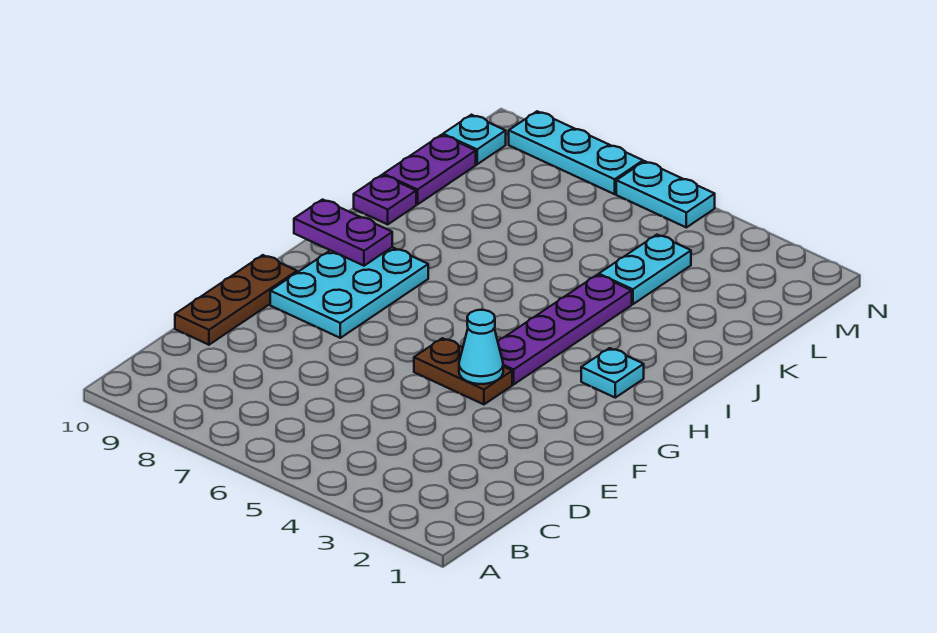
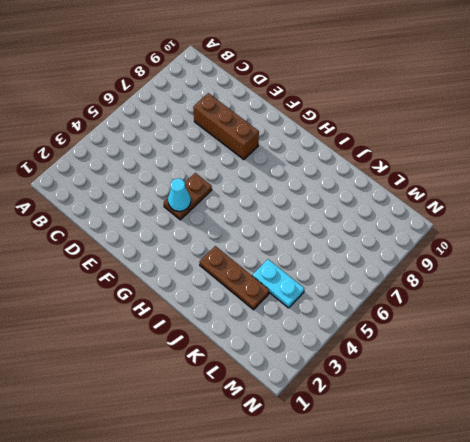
brown brick D8:F8 level 1 -> cyan plate F8:H9 level 1
brown plate I3:K3 level 1 -> brown plate D10:F10 level 1
none -> purple plate G4:J4 level 1
none -> cyan plate H2 level 1
none -> purple plate J10 level 1

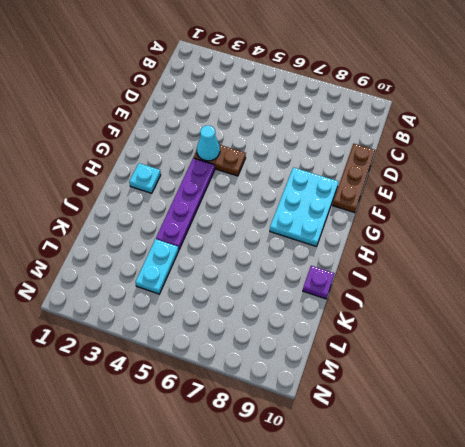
none -> purple plate K10:L10 level 1
none -> cyan plate M10 level 1
none -> cyan plate N5:N6 level 1

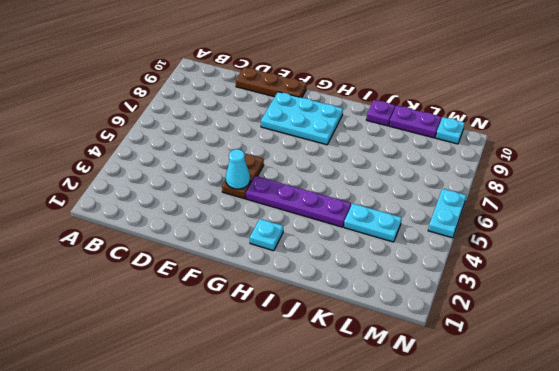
none -> cyan plate N7:N9 level 1
none -> purple plate H9:H10 level 2

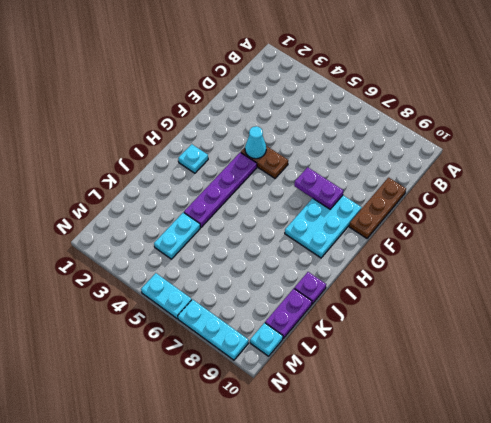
purple plate F7:F8 level 2 -> purple plate H9:H10 level 2

